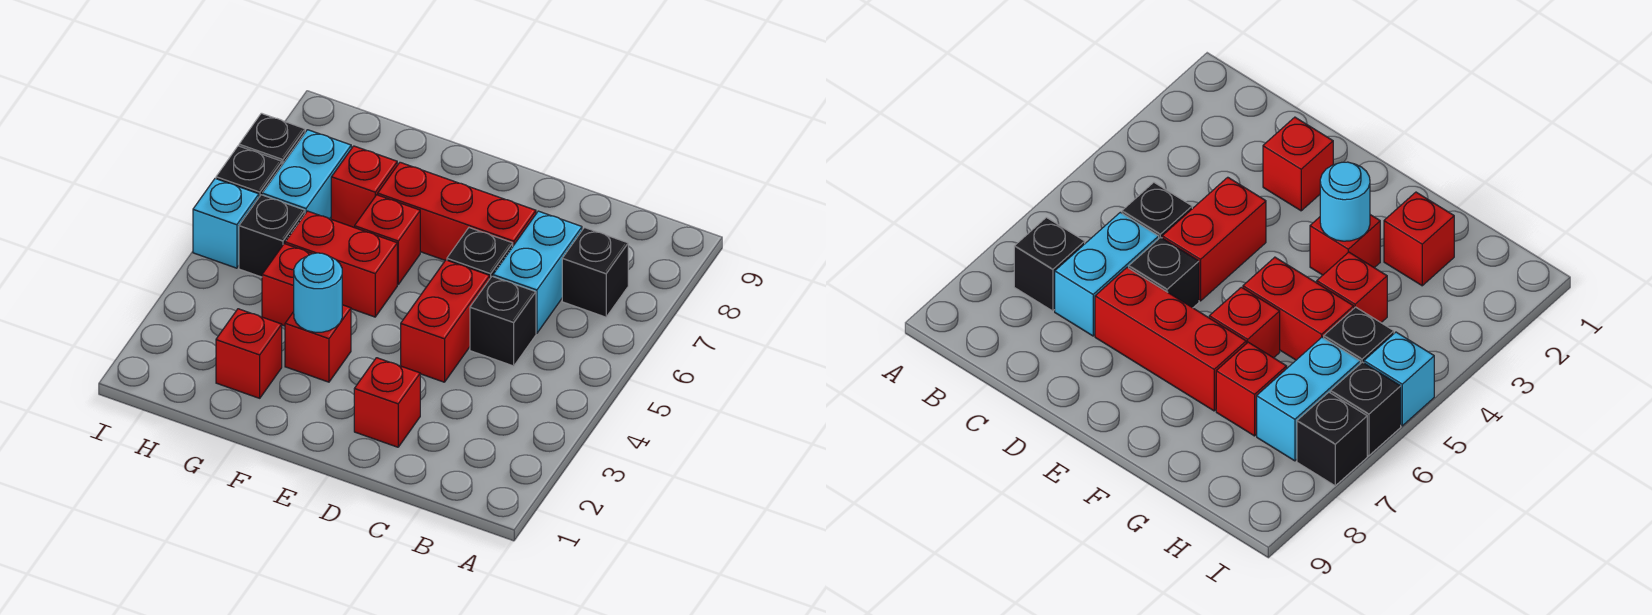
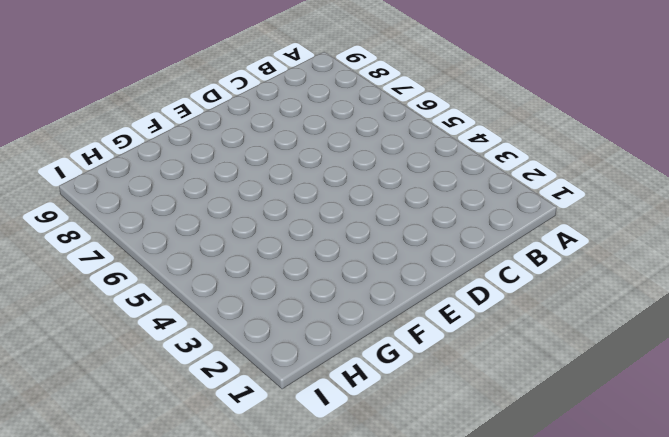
none -> black brick B7 level 1
none -> black brick C5 level 1
none -> cyan brick C6:C7 level 1

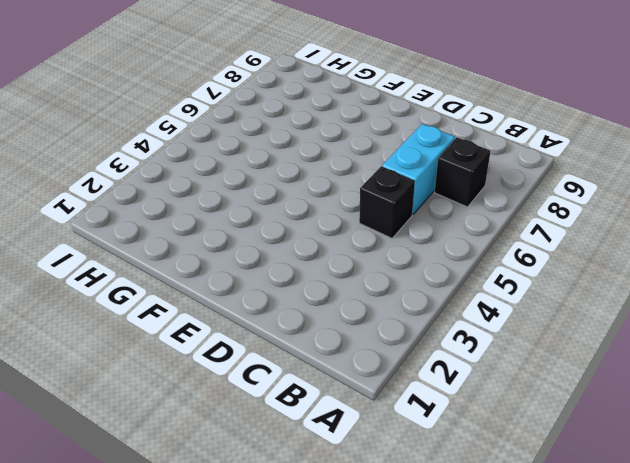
none -> red brick D2 level 1
none -> red brick D4:D5 level 1
none -> black brick D6 level 1

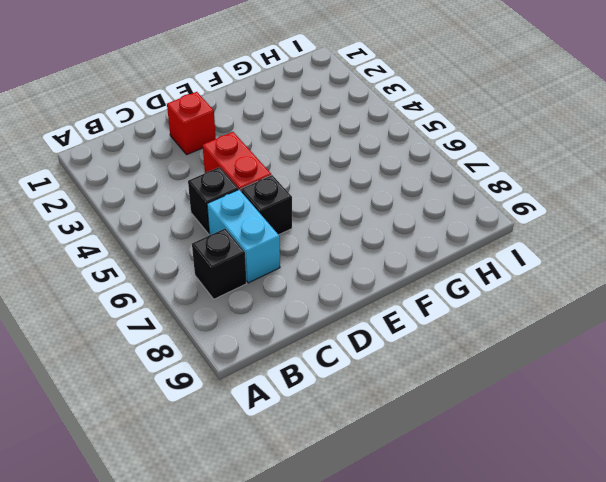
none -> red brick D7:F7 level 1
none -> red brick F3 level 1
none -> red brick F5:G5 level 1

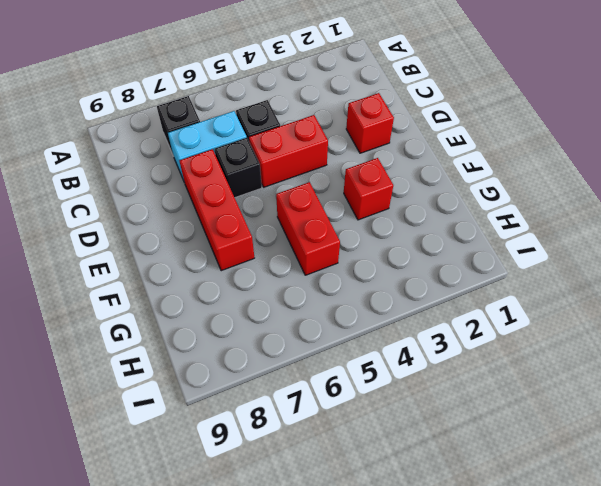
none -> red brick F6 level 1
none -> red brick G2 level 1
none -> red brick G4 level 1

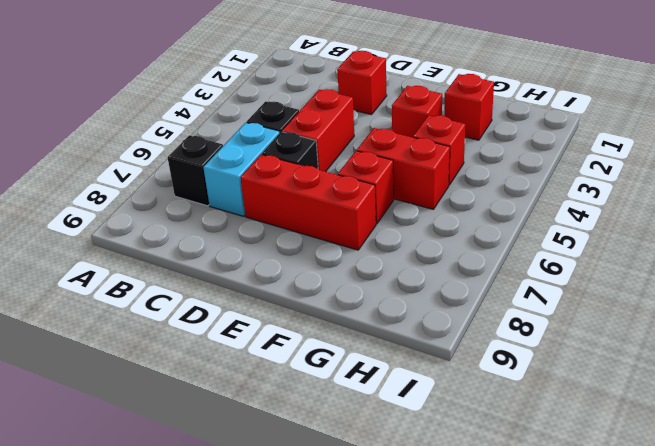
none -> red brick G7 level 1
none -> black brick H5 level 1
none -> cyan brick H6:H7 level 1

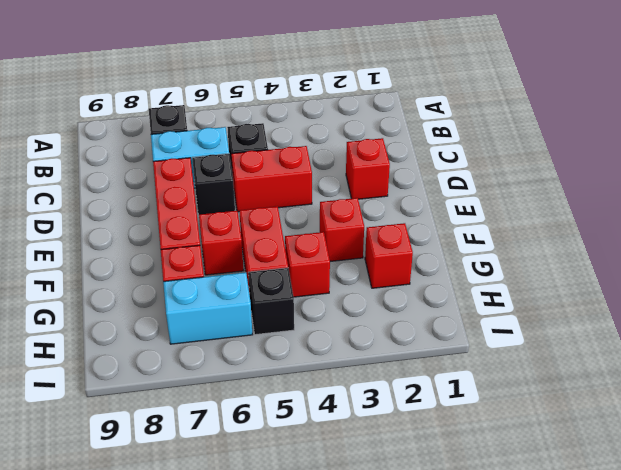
none -> cyan brick I5 level 1
none -> black brick I6 level 1
none -> black brick I7 level 1

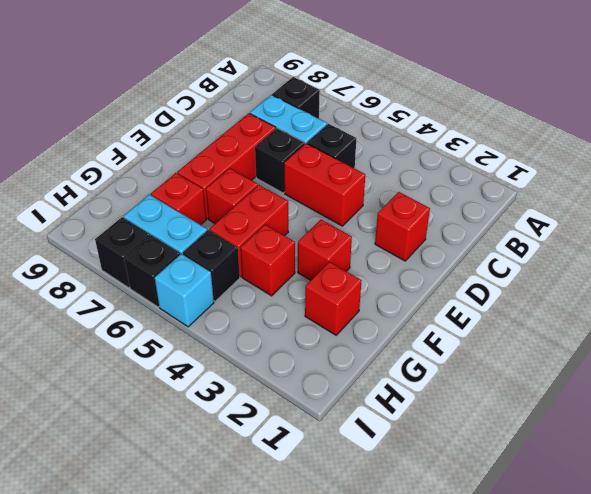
none -> cyan round brick F3 level 2

